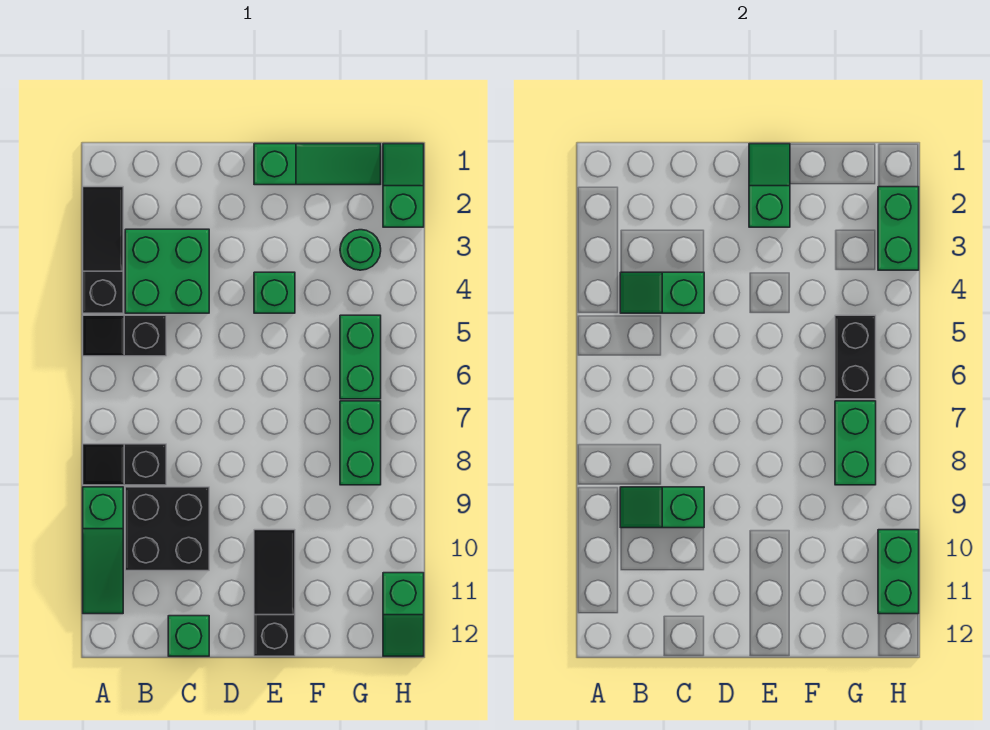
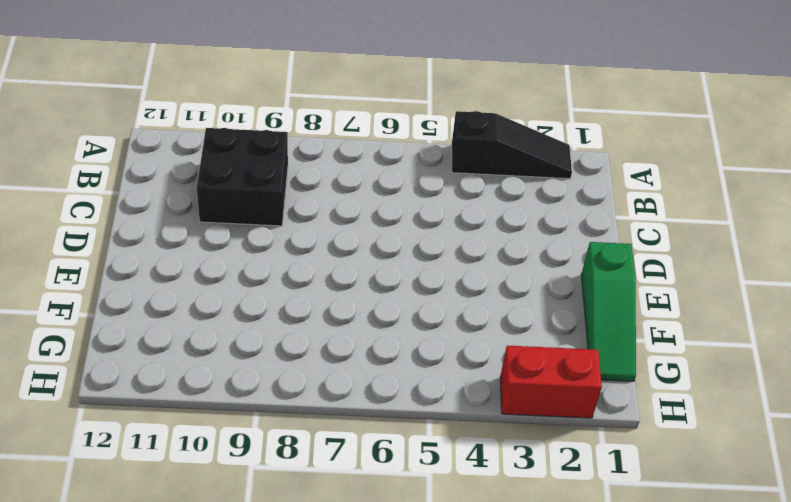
red brick H2:H3 level 1 -> green slope H1:H2 level 1 top 2
none -> black slope A5:B5 level 1 top B
none -> black slope A8:B8 level 1 top B
none -> green slope A9:A11 level 1 top 9

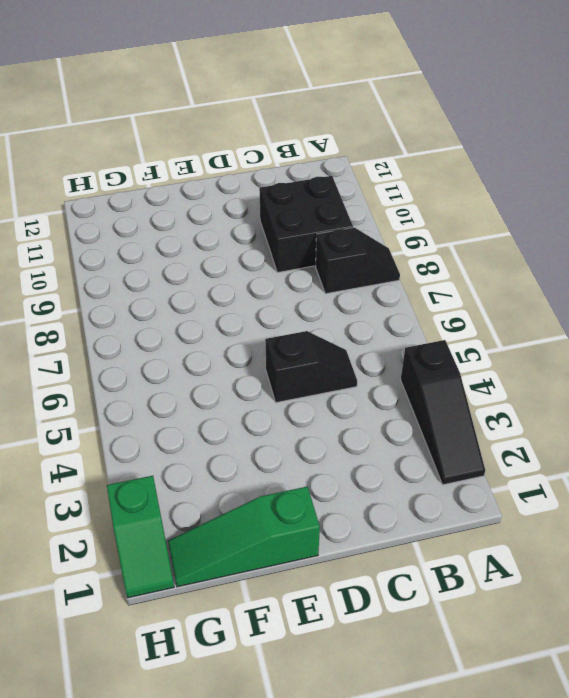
black slope C5:D5 level 1 top D -> black slope A5:B5 level 1 top B
none -> green slope A9:A11 level 1 top 9
none -> green brick B3:C4 level 1
none -> green brick C12 level 1

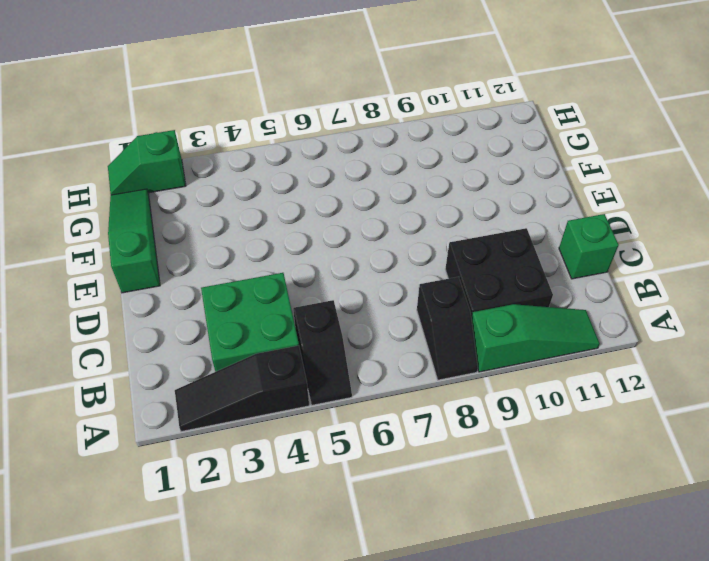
none -> green brick E4 level 1
none -> black slope E10:E12 level 1 top 12
none -> green round brick G3 level 1

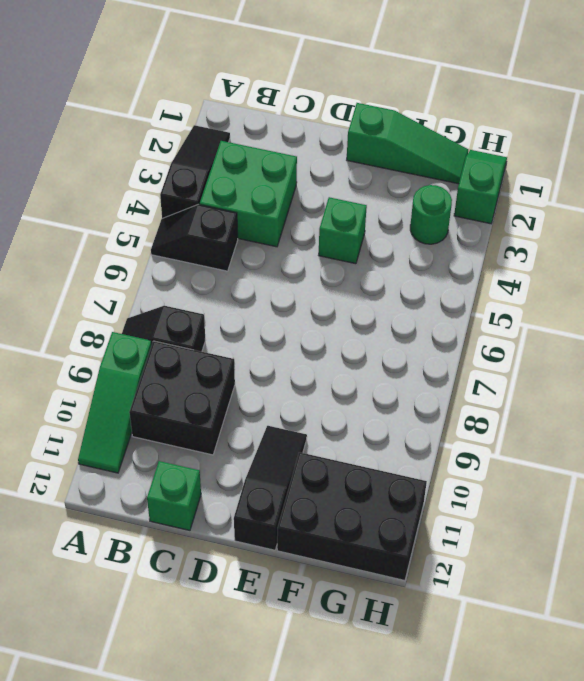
black brick F11:H12 level 1 -> green slope H11:H12 level 1 top 11
none -> green brick G5:G6 level 1
none -> green brick G7:G8 level 1
none -> green slope B4:C4 level 2 top C

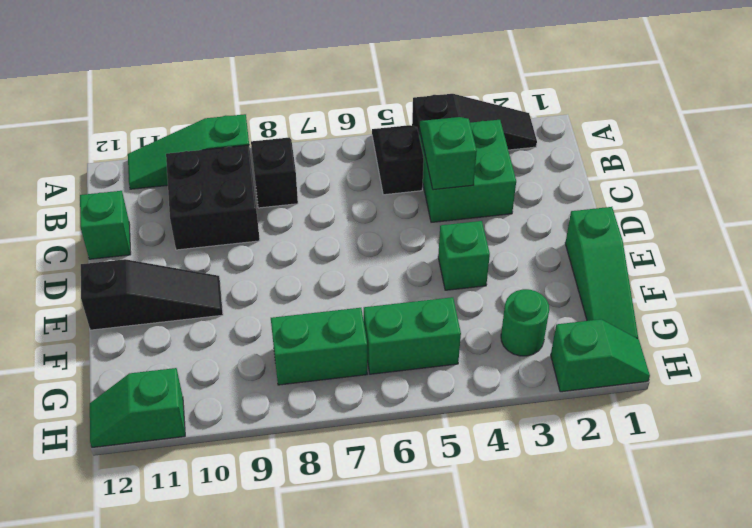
none -> green slope B9:C9 level 2 top C
none -> green slope E1:E2 level 2 top 2
none -> black brick G5:G6 level 2

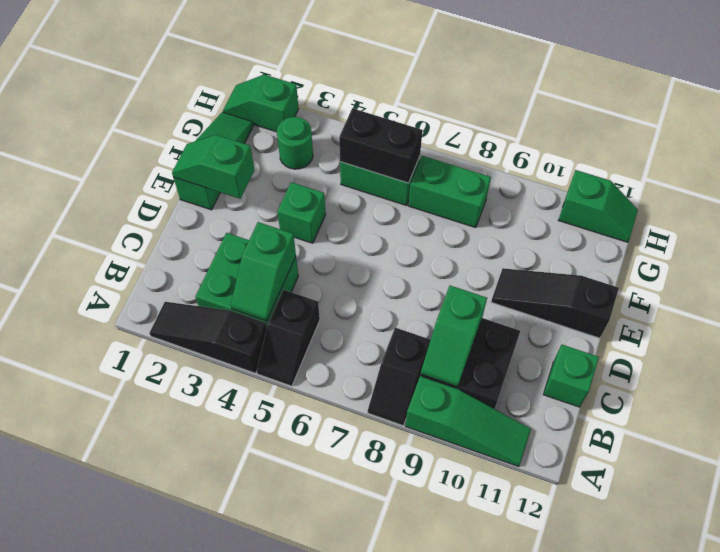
none -> green brick G7:G8 level 2
none -> green brick H2:H3 level 2
none -> green brick H10:H11 level 2

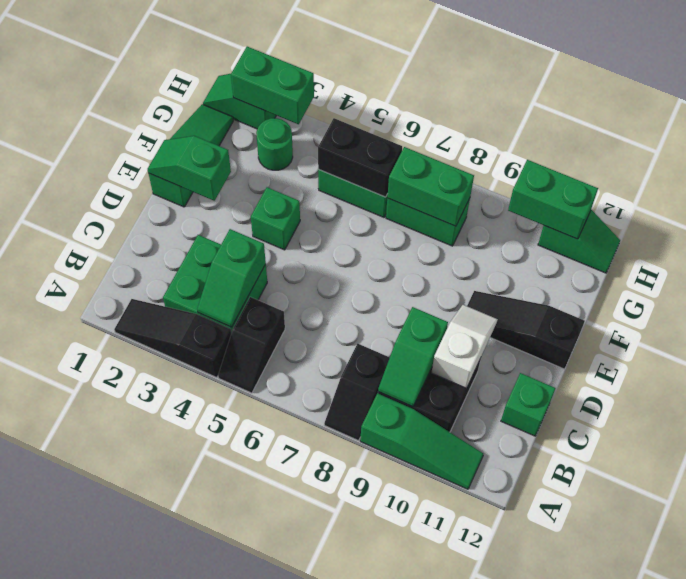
white slope C10:D10 level 2 top C -> none

